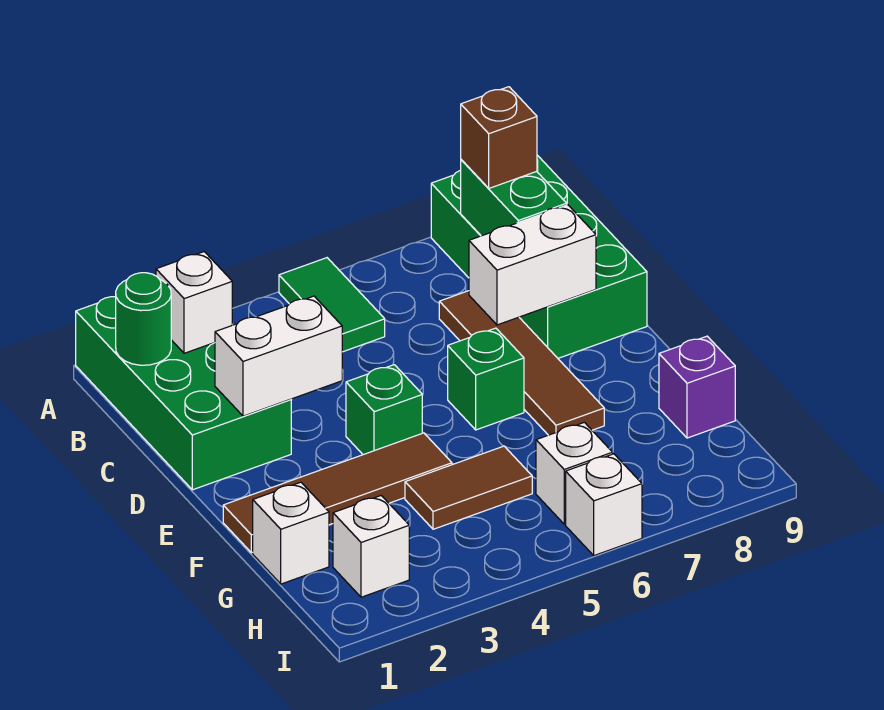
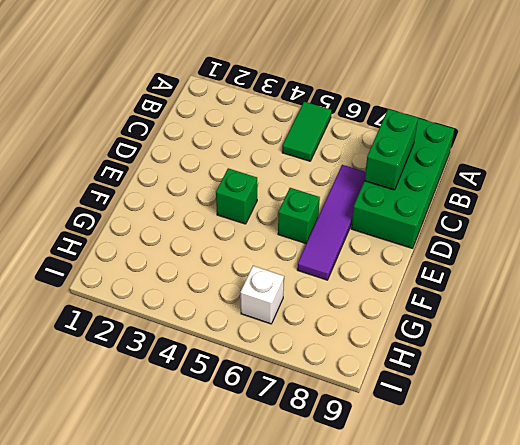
purple tile C7:F7 level 1 -> brown tile C7:F7 level 1
none -> green brick A1:D2 level 1
none -> brown tile F1:F4 level 1
none -> white brick G1 level 1

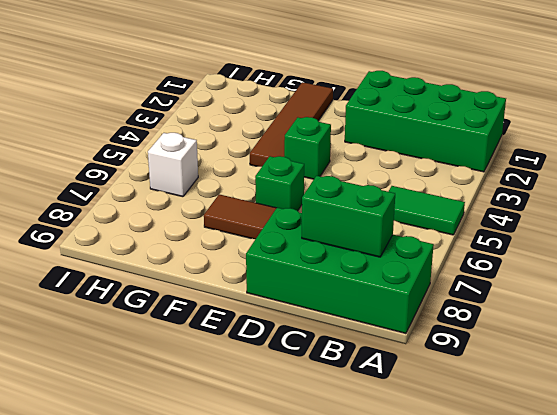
none -> white brick G1 level 1
none -> brown tile G4:G5 level 1
none -> purple brick G9 level 1

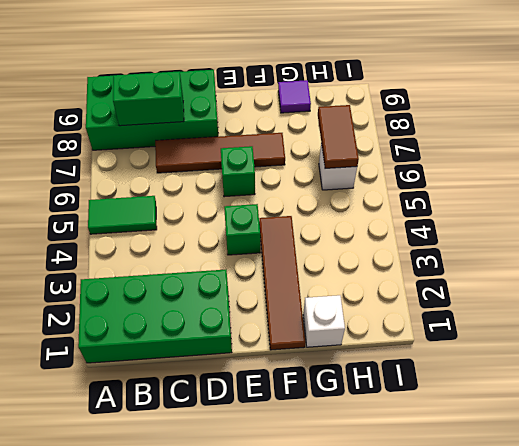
purple tile G9 level 1 -> purple brick G9 level 1
brown tile H6:H7 level 2 -> brown tile G4:G5 level 1
none -> white brick H2 level 1
none -> white brick I6 level 1
none -> green round brick B1 level 2

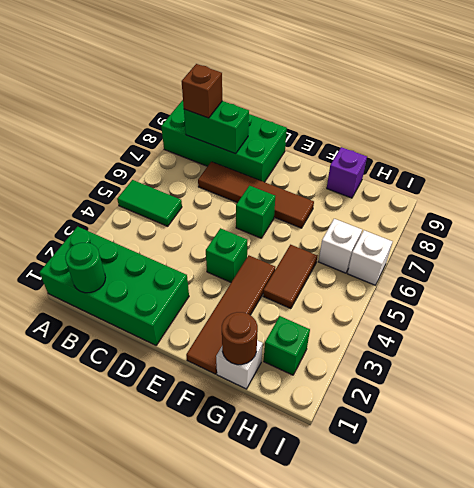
brown round brick G1 level 2 -> none
green brick H2 level 1 -> white brick H2 level 1
none -> white brick B2 level 2
none -> white brick D2:D3 level 2
none -> white brick D7:D8 level 2

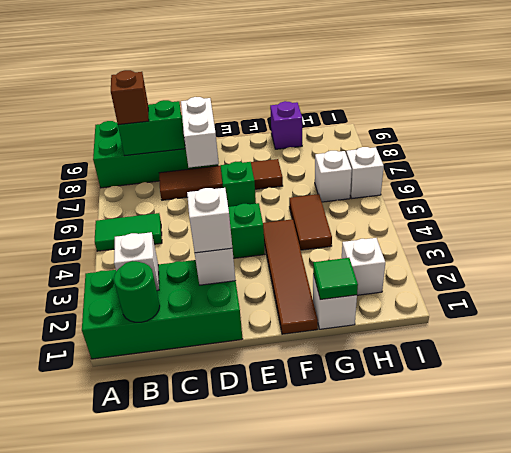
white brick D2 level 3 -> none
green tile G1 level 2 -> none

